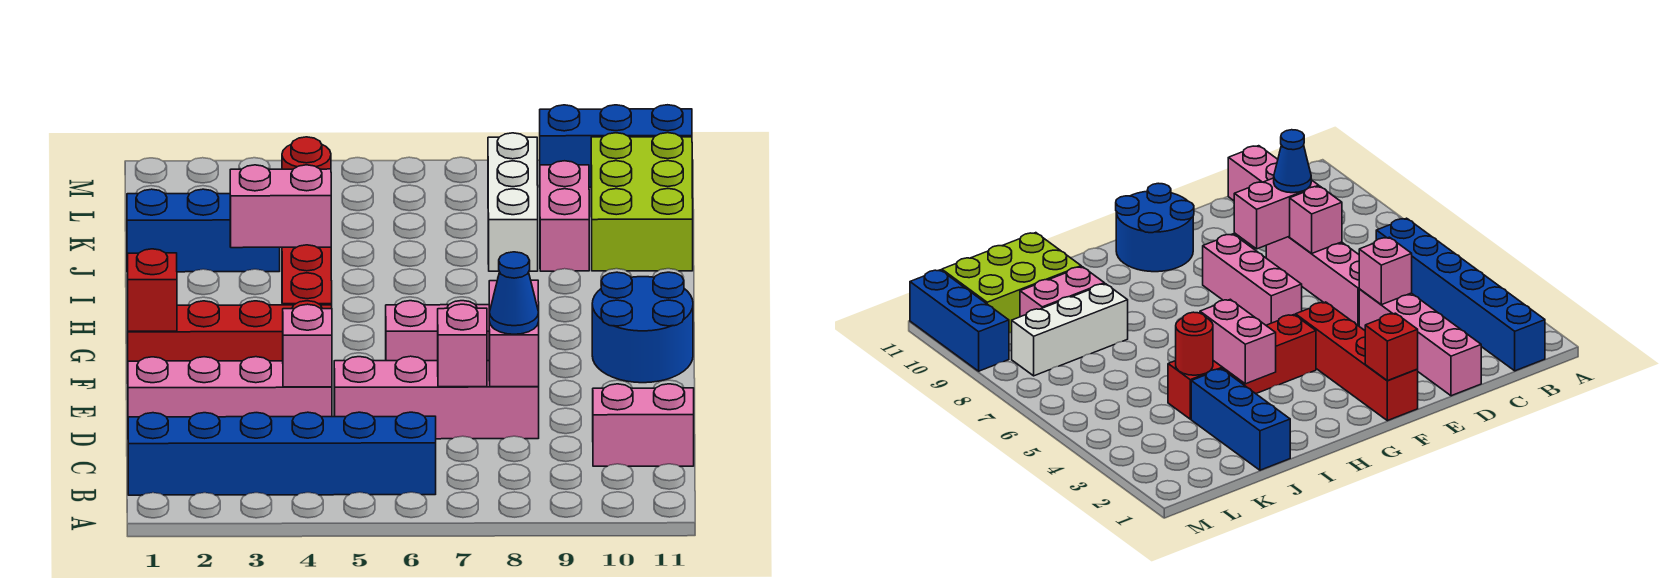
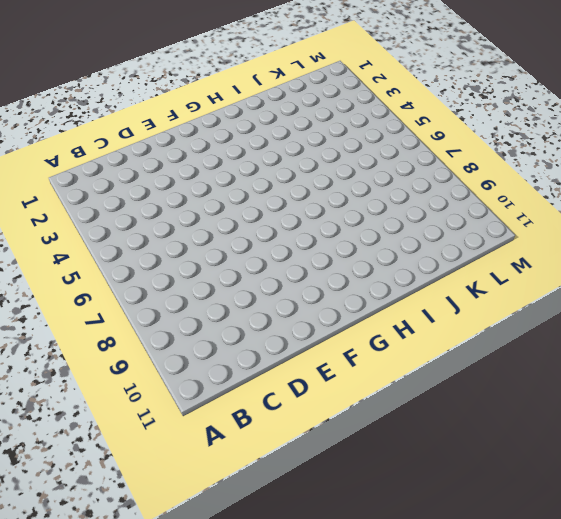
none -> blue brick B1:B6 level 1
none -> pink brick C10:C11 level 1
none -> pink brick D1:D4 level 1

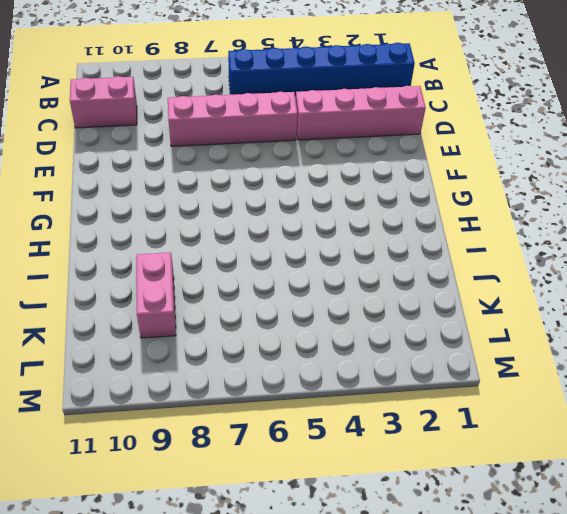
none -> red brick F1:F4 level 1
none -> pink brick F6:F8 level 1
none -> blue round brick F10:G11 level 1

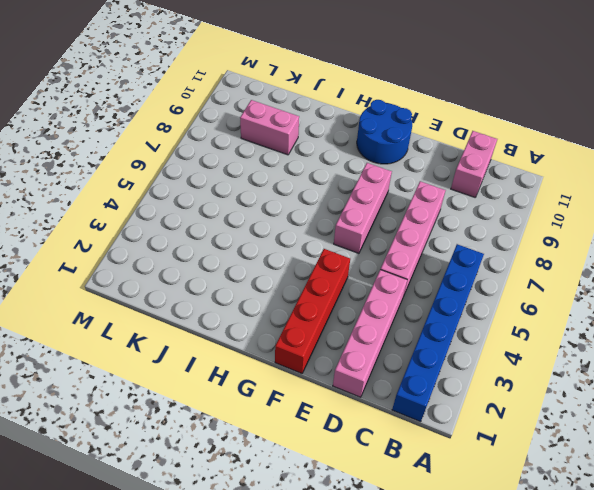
none -> red brick G4:J4 level 1
none -> blue brick J1:J3 level 1
none -> white brick J8:L8 level 1

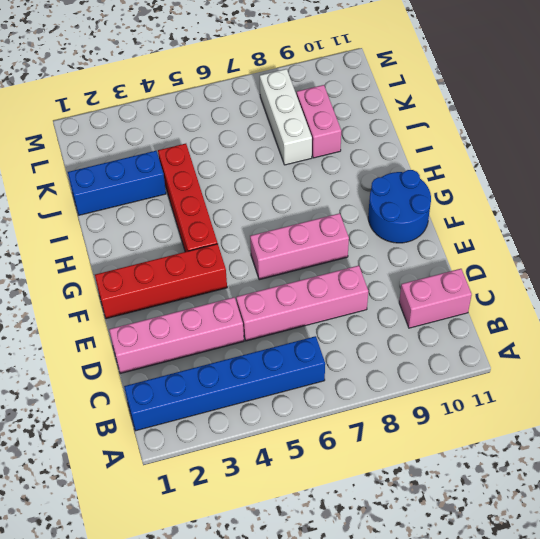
none -> lime brick J10:L11 level 1
none -> blue brick M9:M11 level 1
none -> pink brick D4 level 2

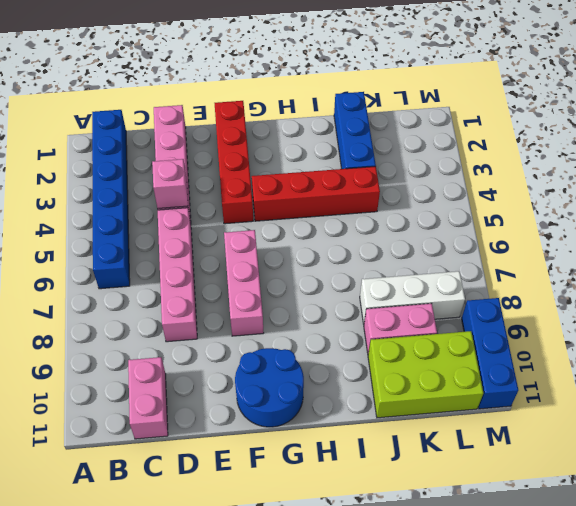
none -> pink brick D7 level 2
none -> pink brick D8:E8 level 2
none -> red brick F1 level 2

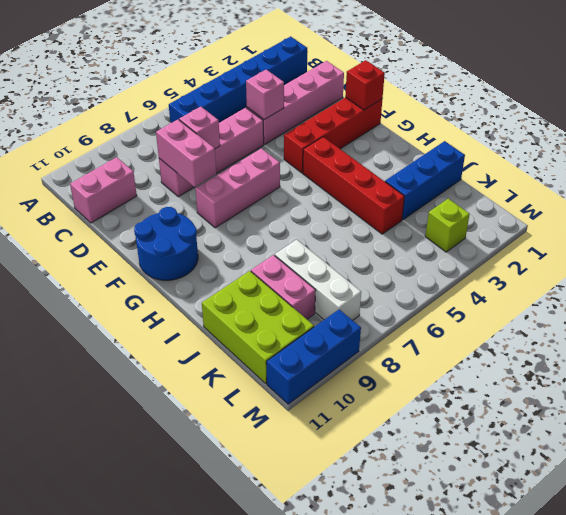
lime brick L3 level 1 -> none
none -> pink brick I3:I4 level 2
none -> red round brick J4 level 2
none -> blue cone D8 level 3

